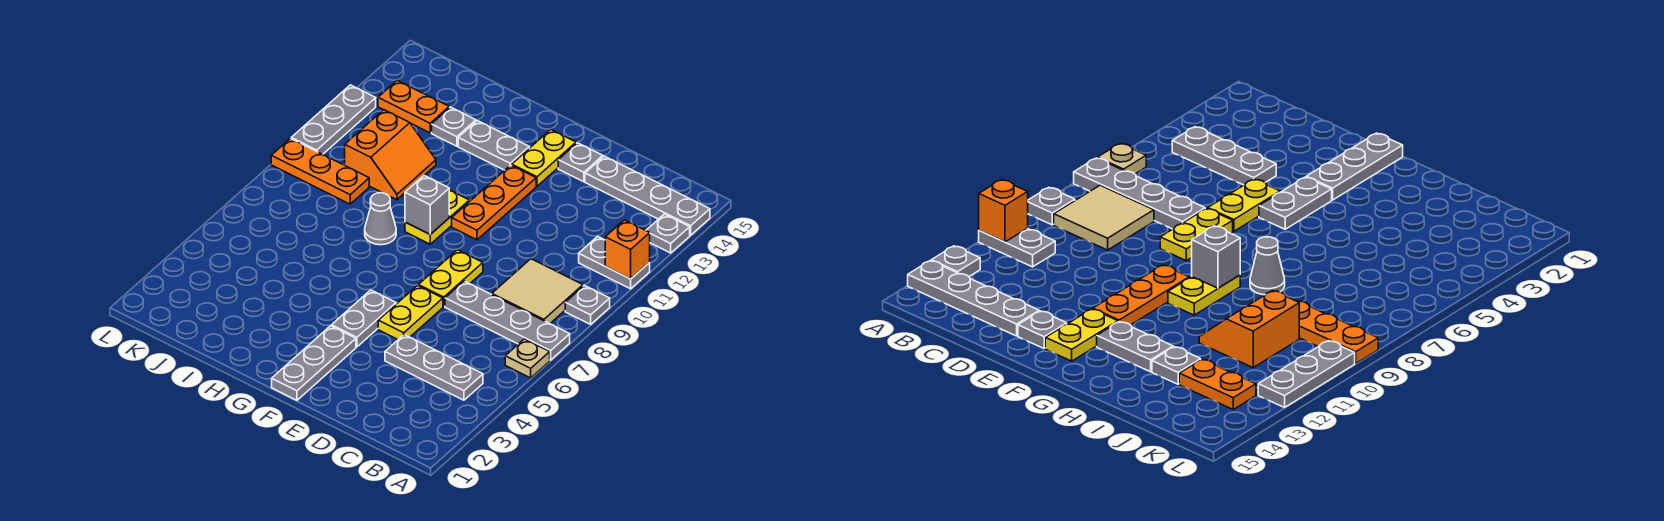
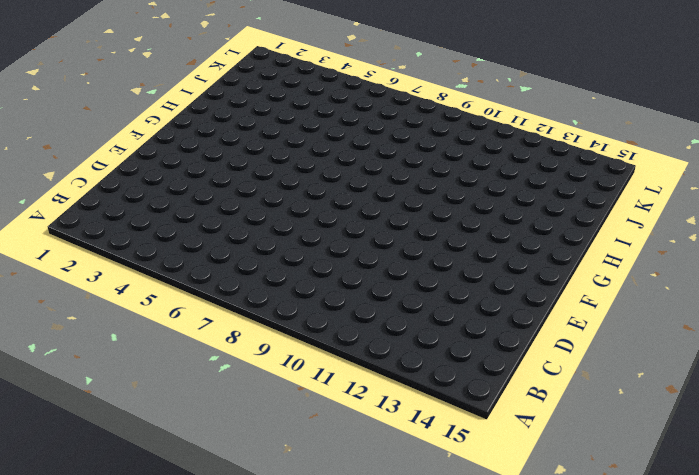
none -> tan plate A6 level 1
none -> grey plate A7:D7 level 1
none -> grey plate A9 level 1

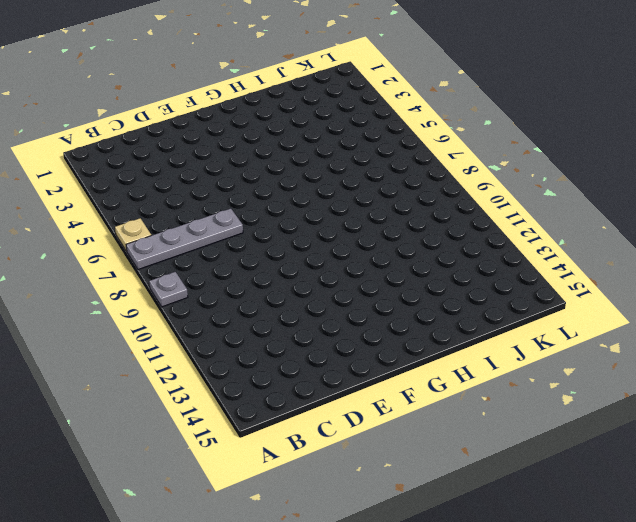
none -> grey plate A11:B11 level 1
none -> grey plate A13 level 1
none -> grey plate A14:D14 level 1

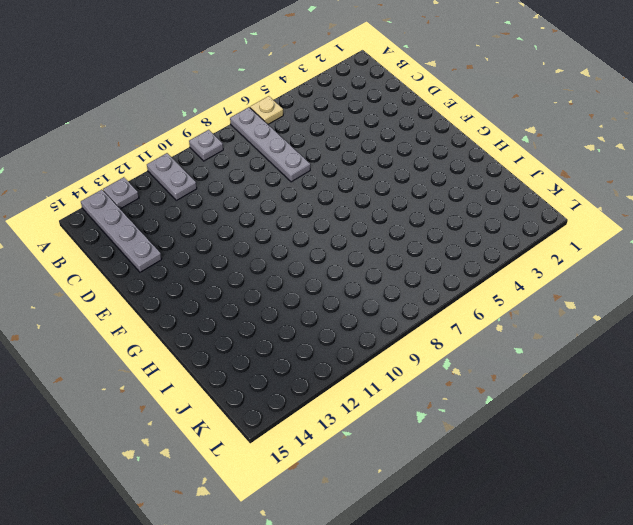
none -> grey plate B4:D4 level 1
none -> tan tile B8:C9 level 1
none -> yellow plate E5:E6 level 1

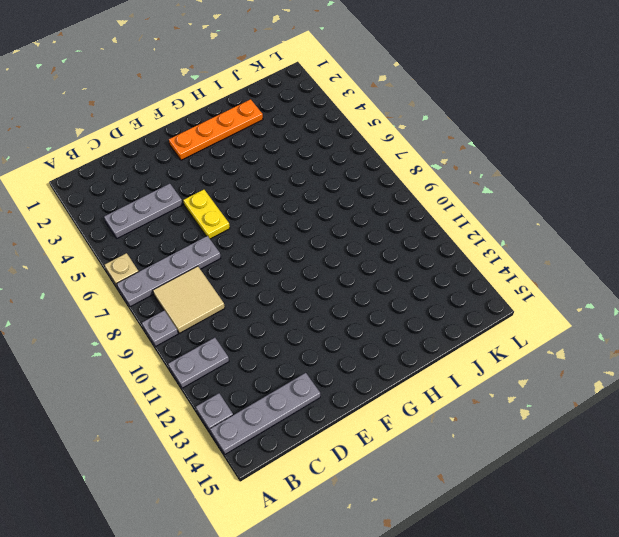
orange plate F2:I2 level 1 -> grey plate F1:F3 level 1
none -> yellow plate E7:E8 level 1
none -> grey plate E14 level 1
none -> grey plate F4:F5 level 1

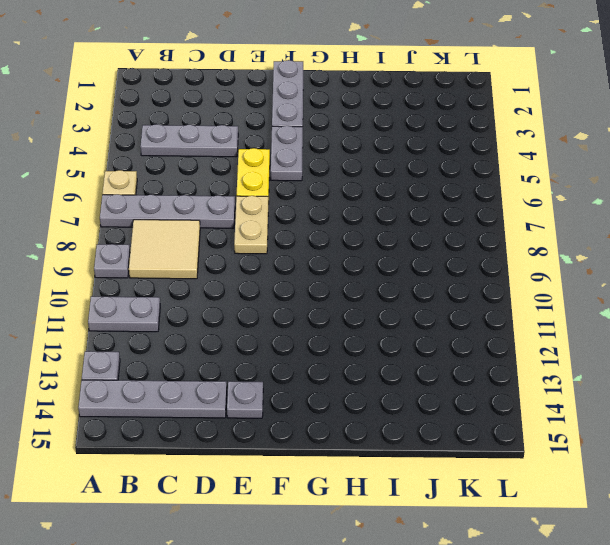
tan plate E7:E8 level 1 -> yellow plate E7:E8 level 1
none -> orange plate F10:F12 level 1
none -> yellow plate F13:F14 level 1
none -> yellow plate G9:G10 level 1

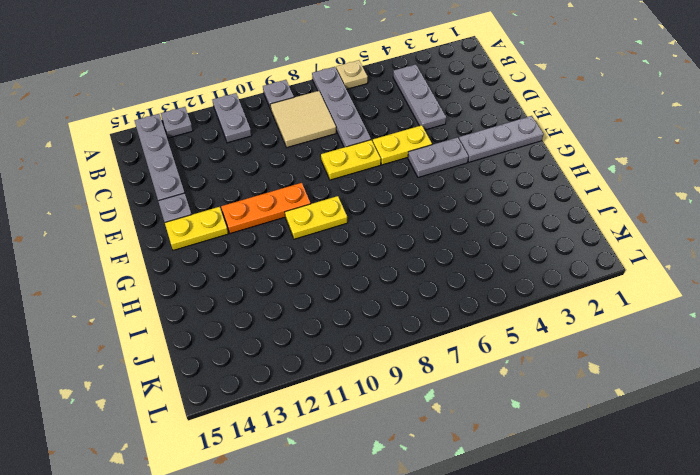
none -> grey plate G13:H13 level 1
none -> grey cone H8 level 1
none -> orange slope I10:J11 level 1 top J

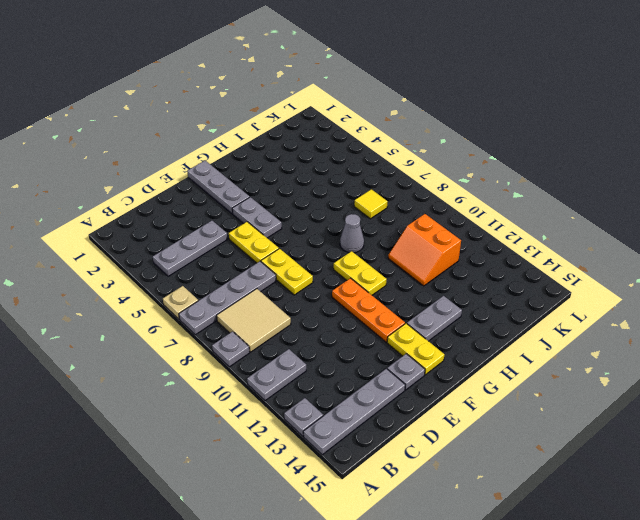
yellow tile J7 level 1 -> none
none -> grey plate I13 level 1
none -> orange plate J9:L9 level 1
none -> orange plate J13:K13 level 1

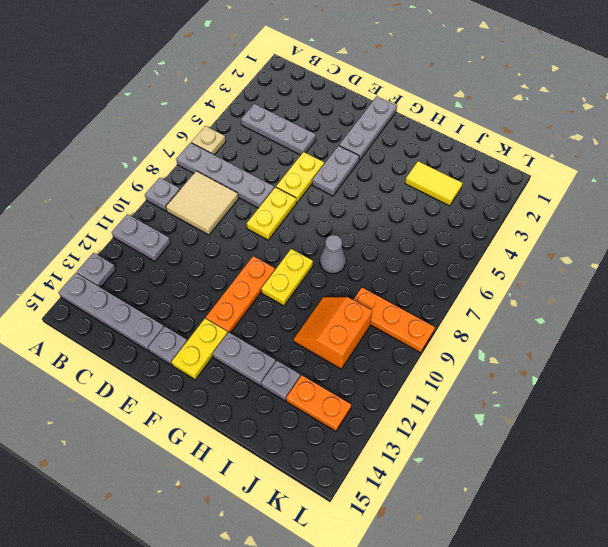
yellow tile I3:J3 level 1 -> none
none -> grey plate L10:L12 level 1
none -> orange brick A11 level 2
none -> grey brick G9 level 2

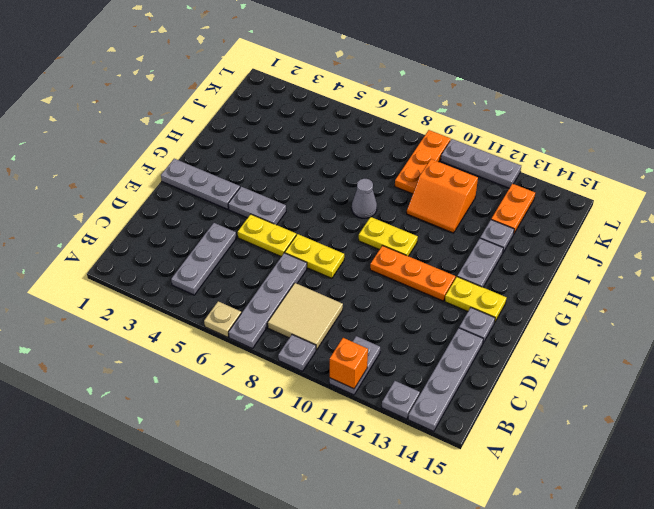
none -> grey brick G9 level 2

